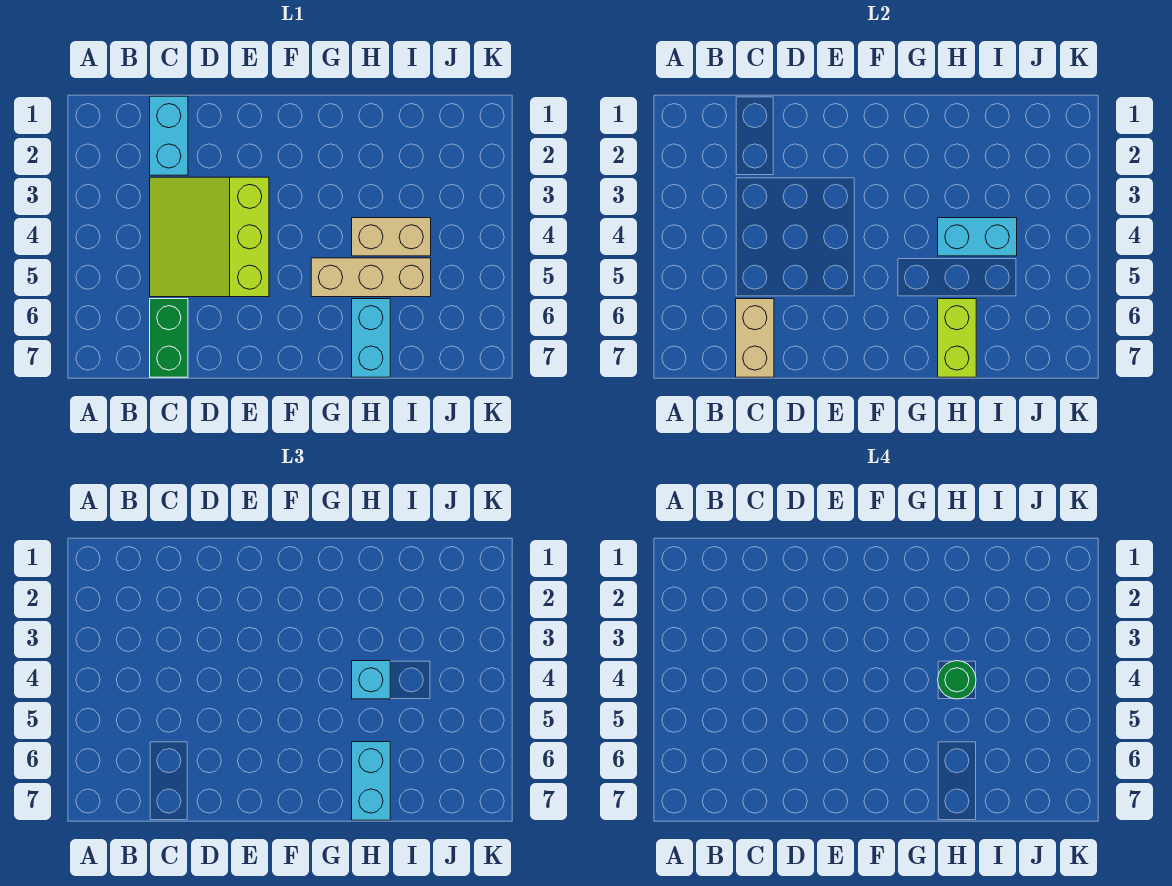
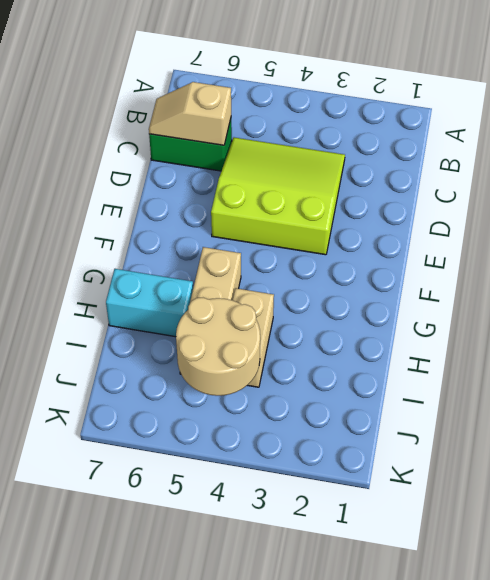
tan slope C6:C7 level 2 top 6 -> tan brick C6:C7 level 2
tan round brick I4:J5 level 2 -> cyan brick H4:I4 level 2
none -> cyan brick C1:C2 level 1
none -> lime brick H6:H7 level 2
none -> cyan brick H4 level 3

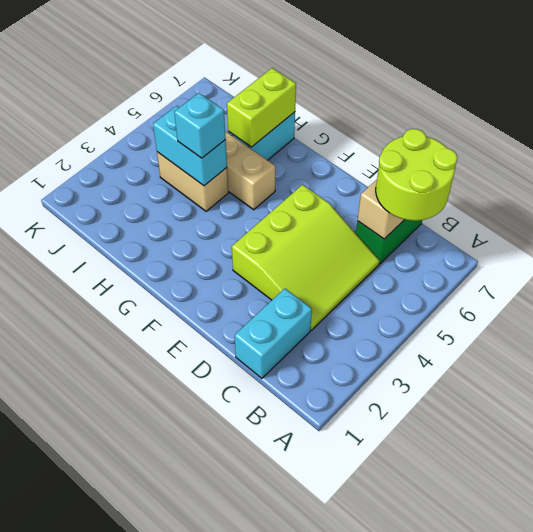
lime round brick B6:C7 level 3 -> none
none -> cyan brick H6:H7 level 3
none -> green round brick H4 level 4

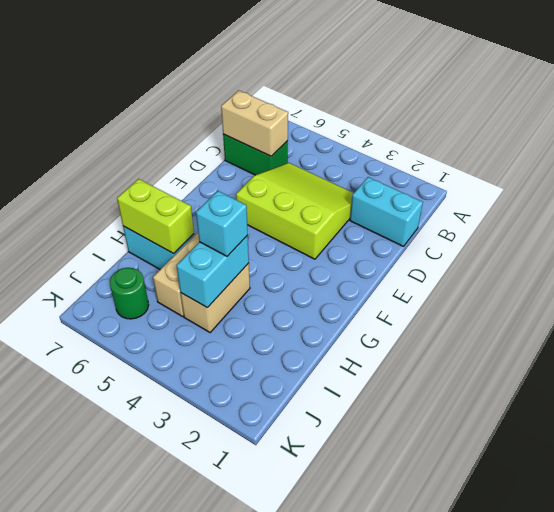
green round brick J6 level 1 -> green round brick H4 level 4
none -> cyan brick H6:H7 level 3

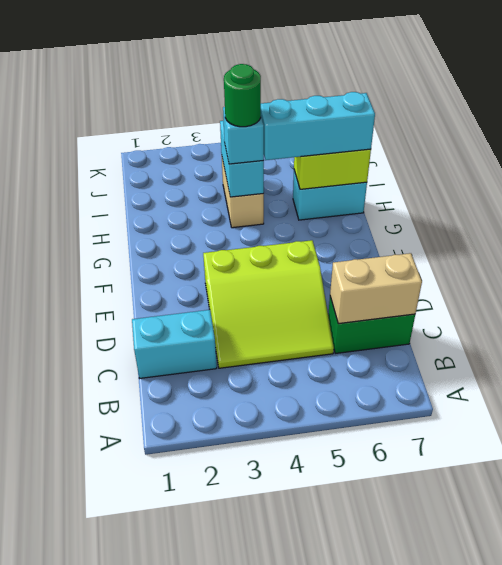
cyan brick H5:H7 level 3 -> cyan brick H6:H7 level 3
none -> tan brick G5:I5 level 1

